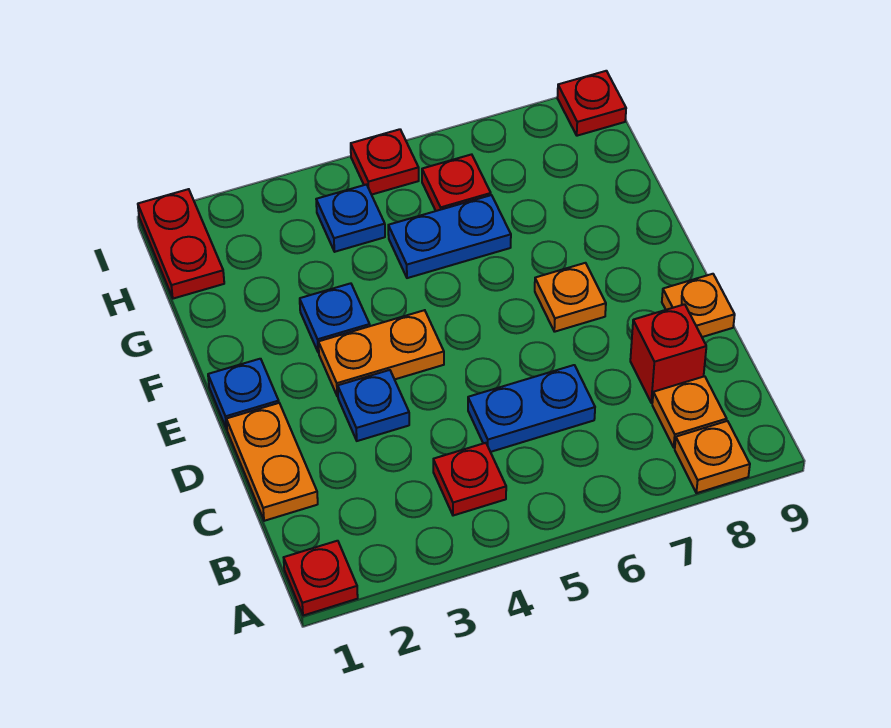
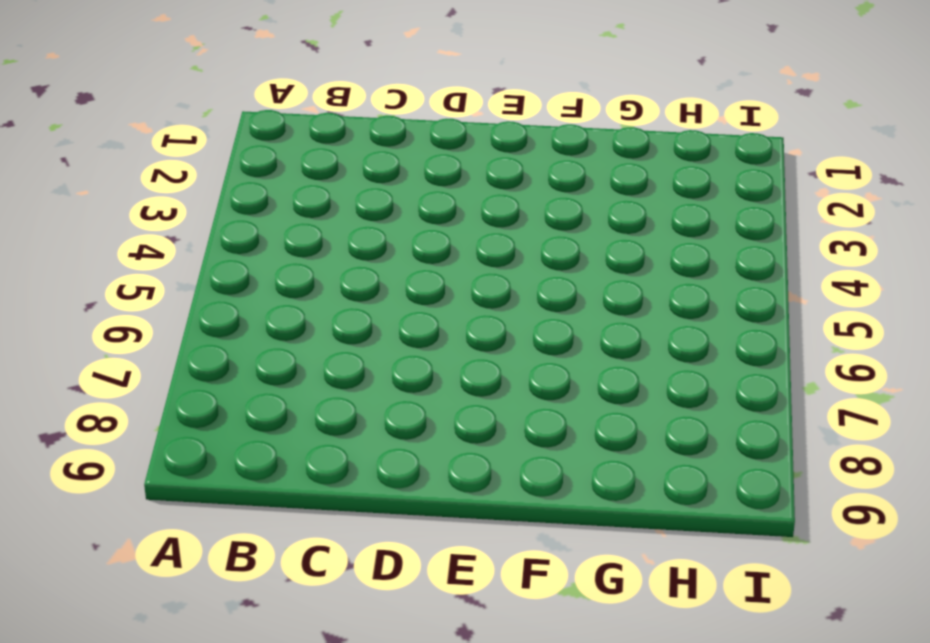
none -> red plate A1 level 1
none -> orange plate A8 level 1
none -> red plate B4 level 1

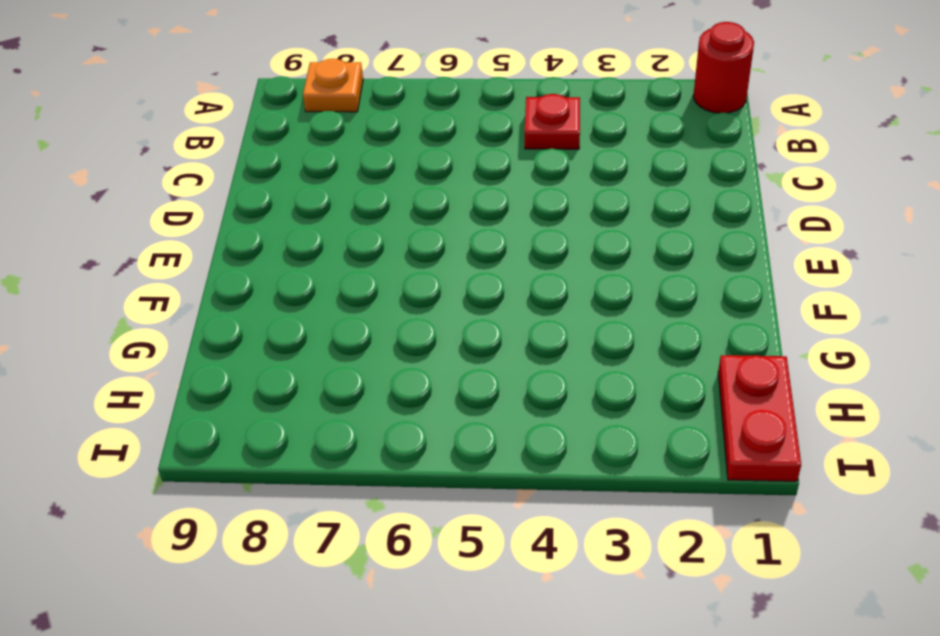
red round brick A1 level 1 -> red plate A1 level 1
none -> orange plate B8 level 1
none -> orange plate C1:D1 level 1
none -> blue plate C5:C6 level 1

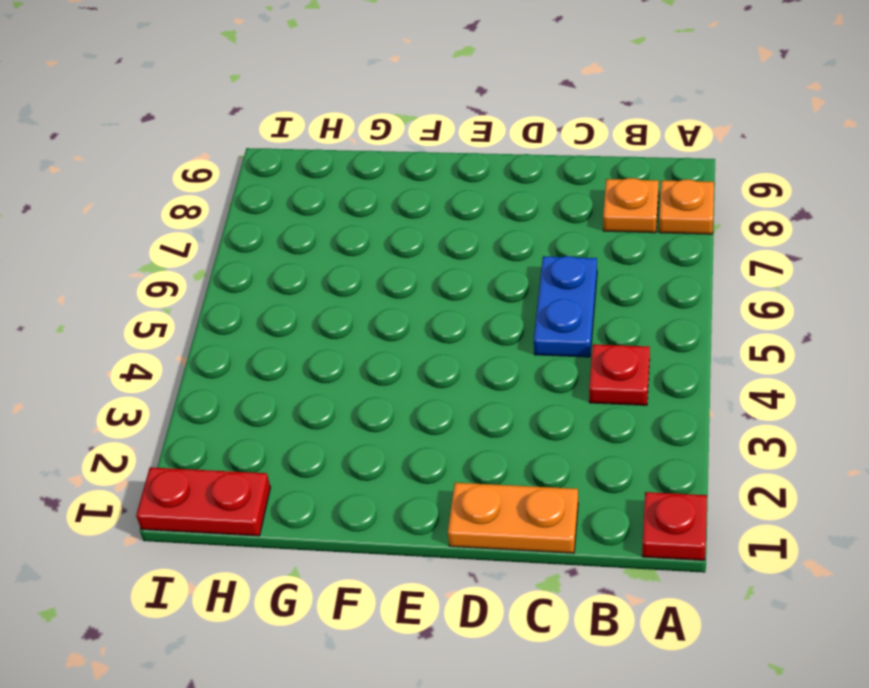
none -> red brick C8 level 1
none -> blue plate D3 level 1
none -> orange plate D9 level 1

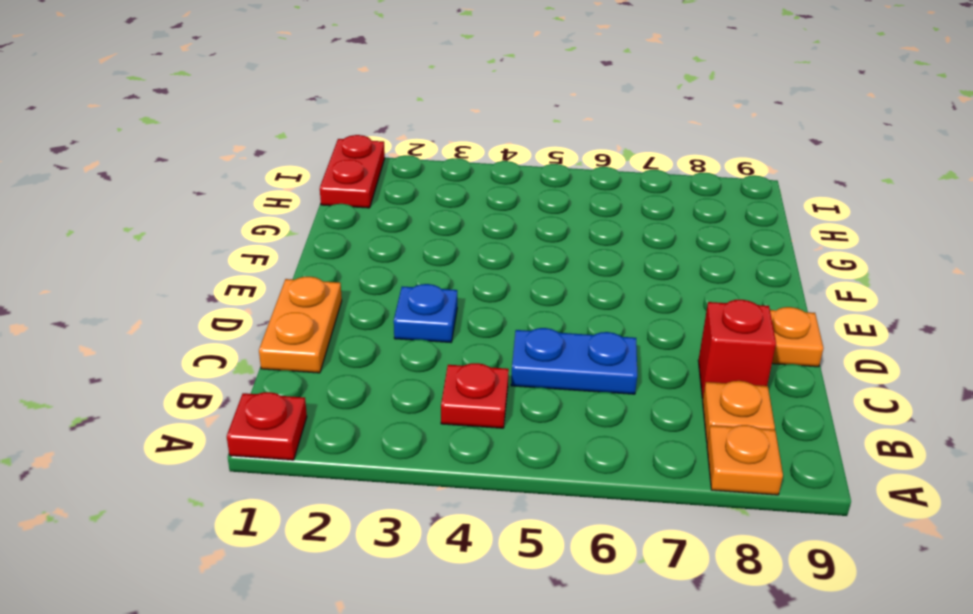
none -> blue plate E1 level 1
none -> orange plate E3:E4 level 1
none -> orange plate E7 level 1

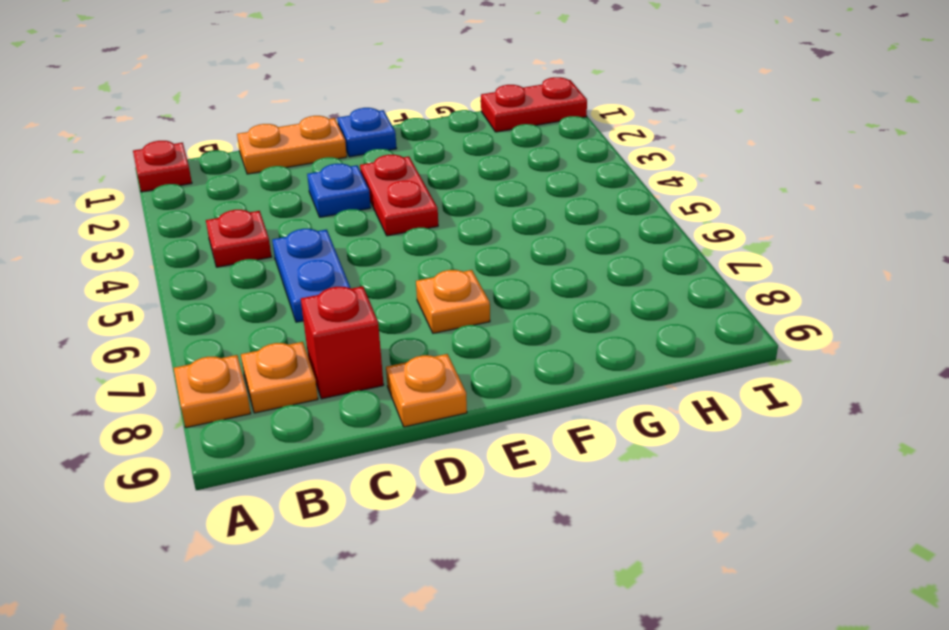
red plate E3:E4 level 1 -> orange plate E3:E4 level 1
none -> blue plate F3 level 1
none -> blue plate G5:G6 level 1
none -> blue plate H4 level 1

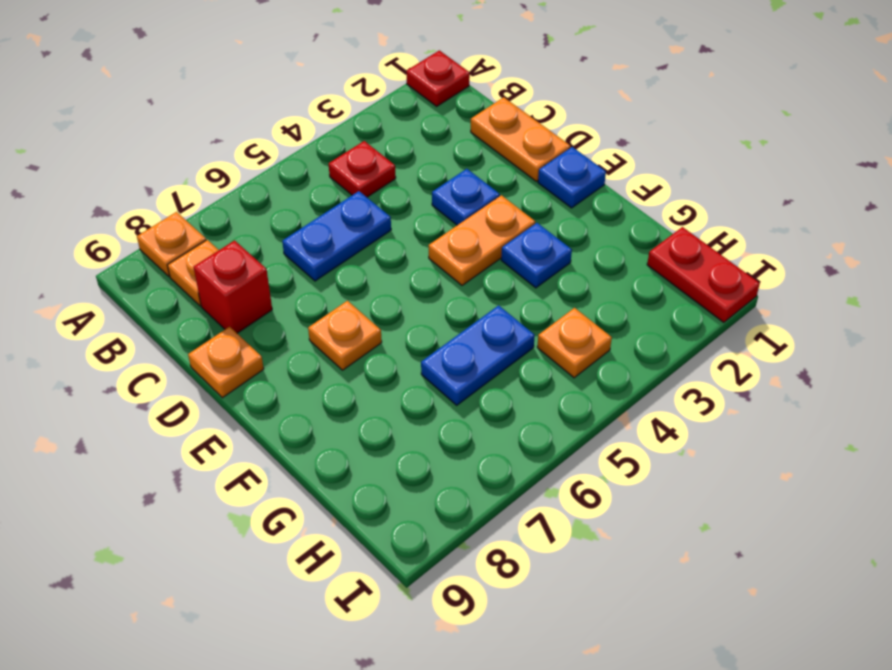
orange plate H4 level 1 -> blue plate H4 level 1
none -> red plate H6 level 1
none -> red plate I5 level 1
none -> red plate I9 level 1

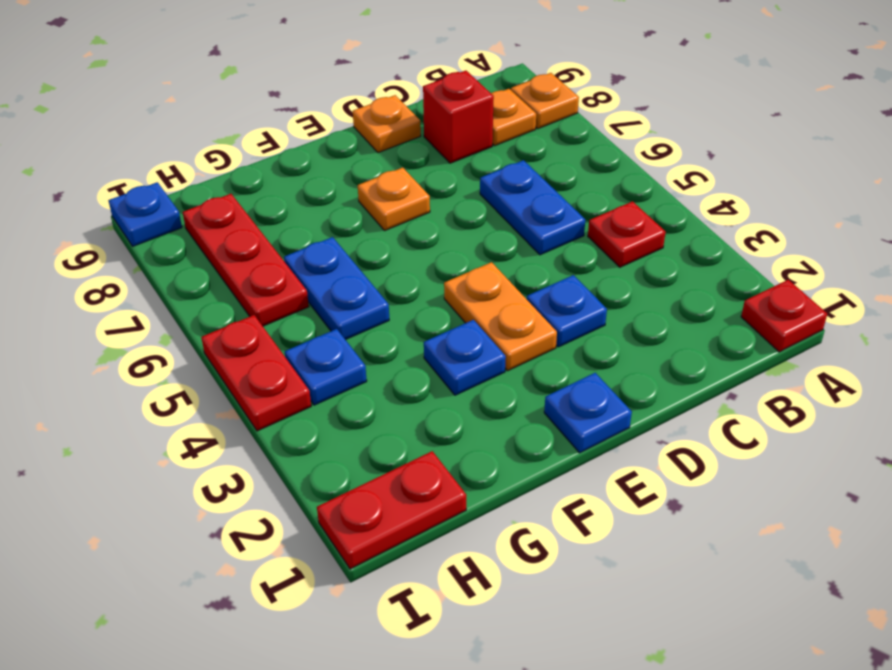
red plate H6:H8 level 1 -> red plate H6 level 1
red plate I4:I5 level 1 -> red plate I5 level 1
blue plate I9 level 1 -> red plate I9 level 1
none -> orange plate C1:D1 level 1

